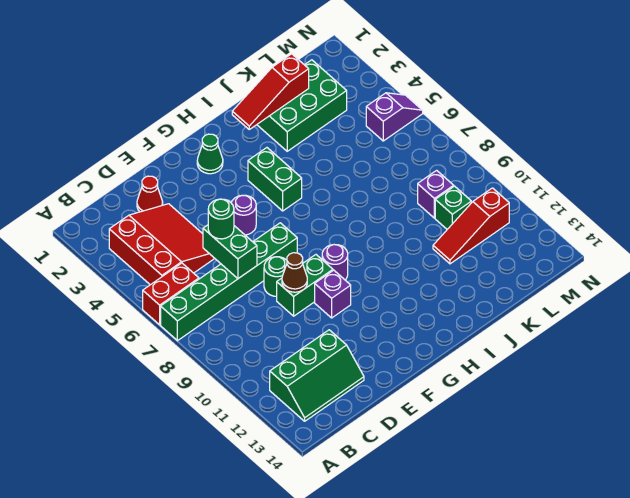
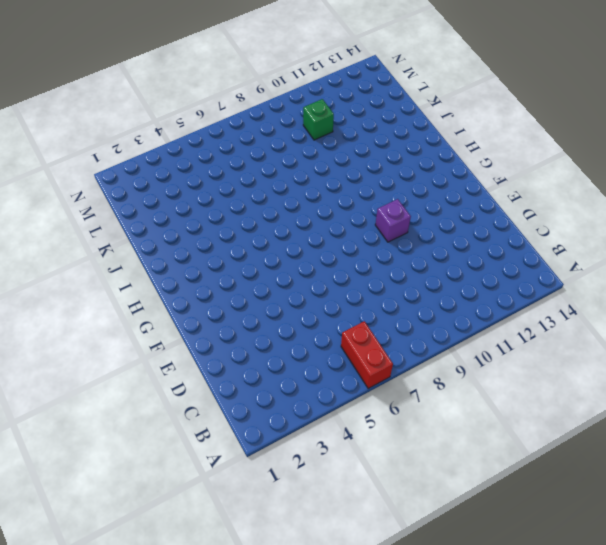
none -> green brick A7:F7 level 1
none -> red slope B3:D5 level 1 top B
none -> green slope B12:D13 level 1 top 12

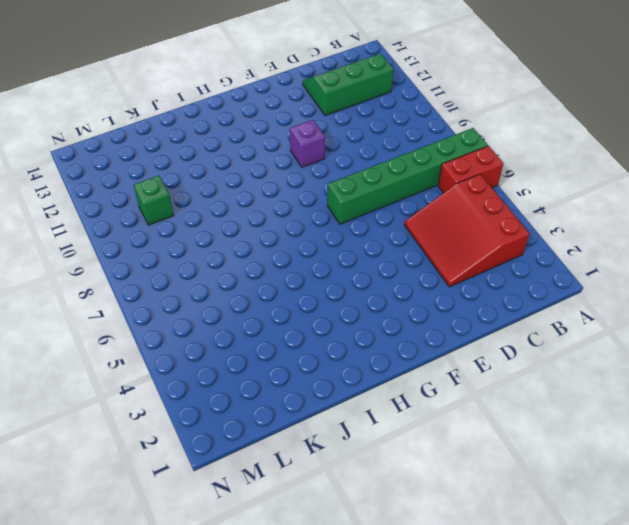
none -> red cone D2 level 1
none -> green round brick E8 level 1
none -> green brick E9:F9 level 1

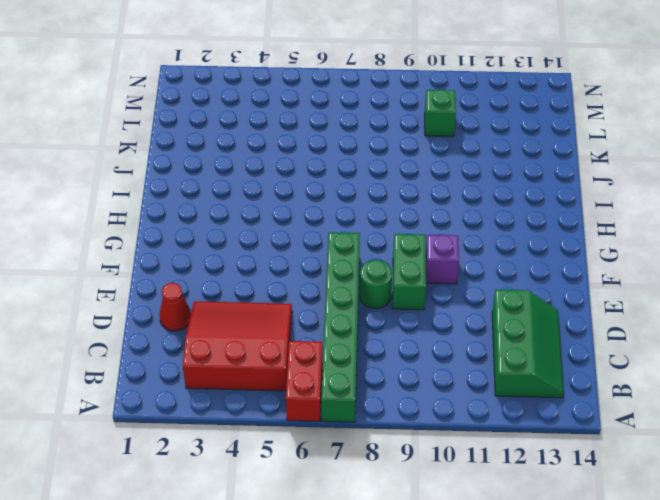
none -> purple round brick F5 level 1
none -> green cone G2 level 1
none -> purple round brick G9 level 1

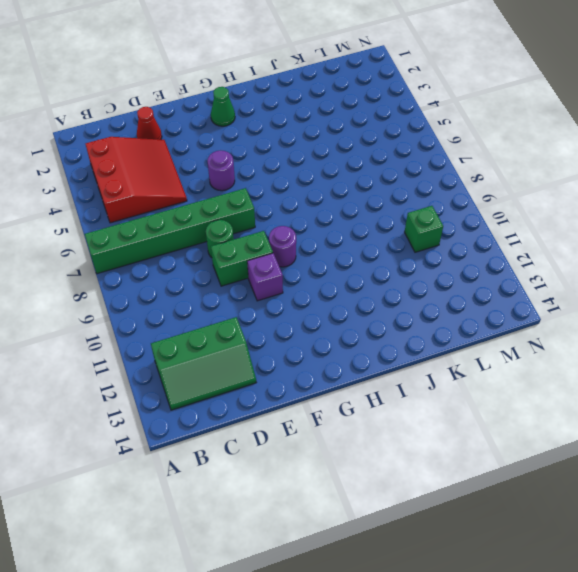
none -> red brick A6:B6 level 1
none -> green brick H4:H5 level 1
none -> green brick J2:L3 level 1

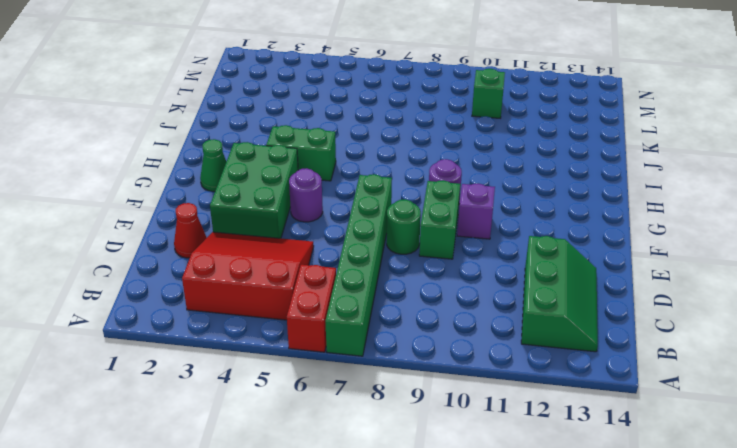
green brick E3:G4 level 1 -> green brick J2:L3 level 1
none -> red slope K11:M11 level 1 top M
none -> purple brick L9 level 1
none -> purple slope M5:N5 level 1 top M

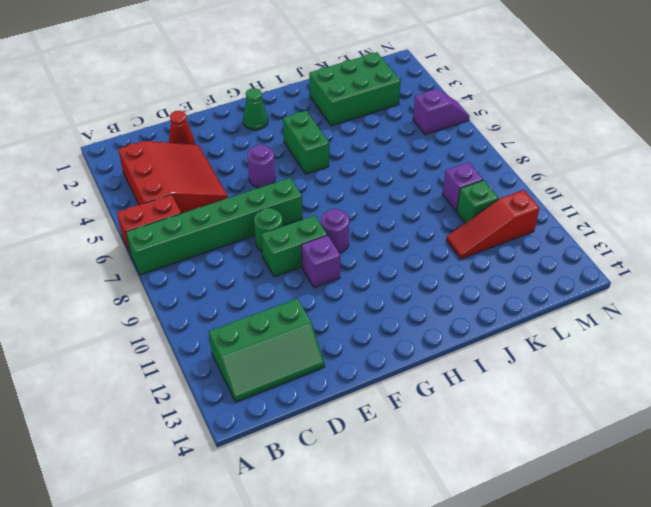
none -> green brick D6:D7 level 2
none -> brown cone E9 level 2
none -> red slope I2:K2 level 2 top K

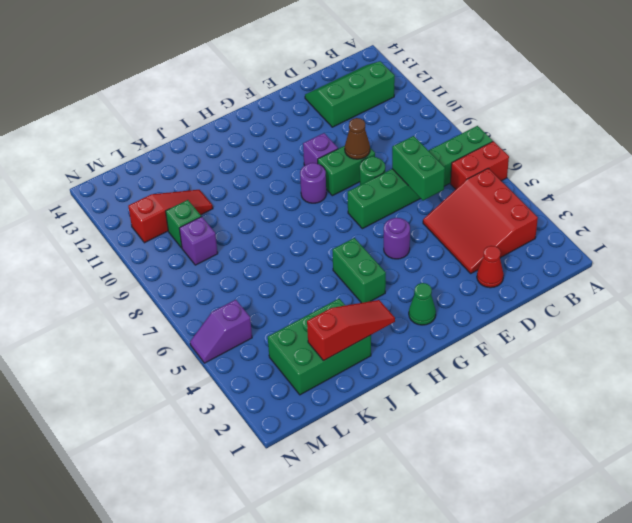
none -> green round brick D6 level 3

